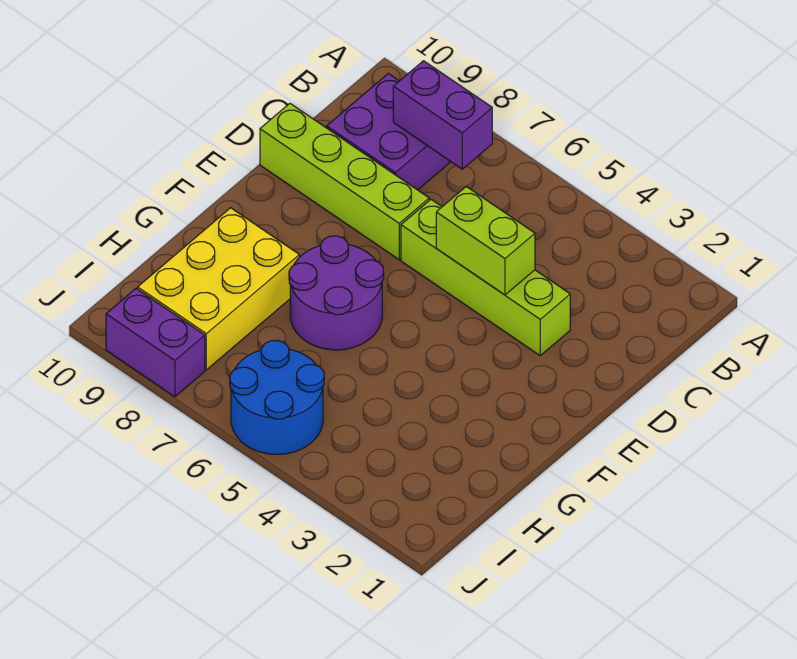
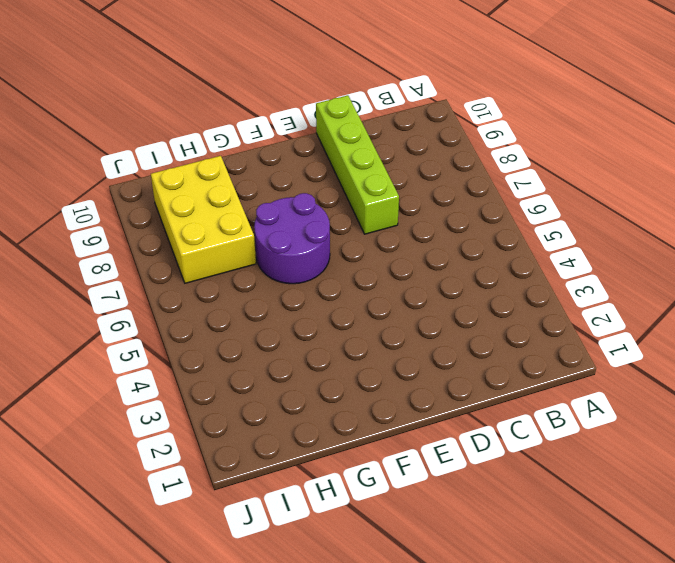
yellow brick H7:I9 level 1 -> yellow brick G8:I9 level 1
none -> purple brick B8:C9 level 1
none -> lime brick D3:D6 level 1

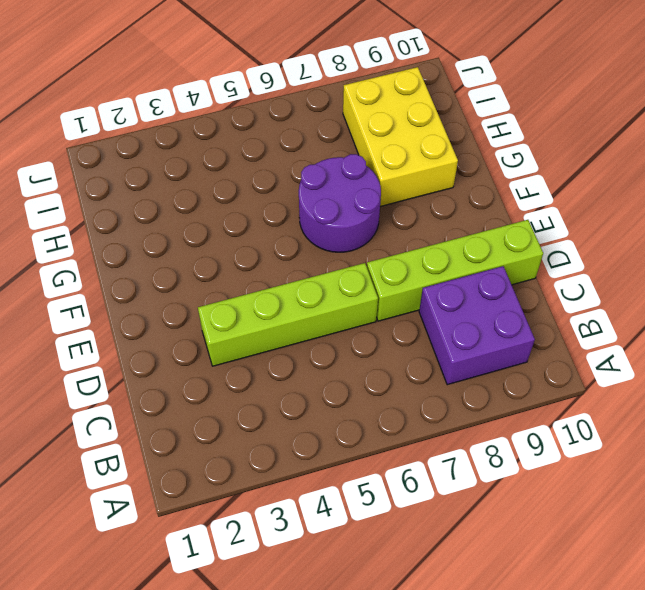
none -> blue round brick I5:J6 level 1
none -> purple brick J8:J9 level 1

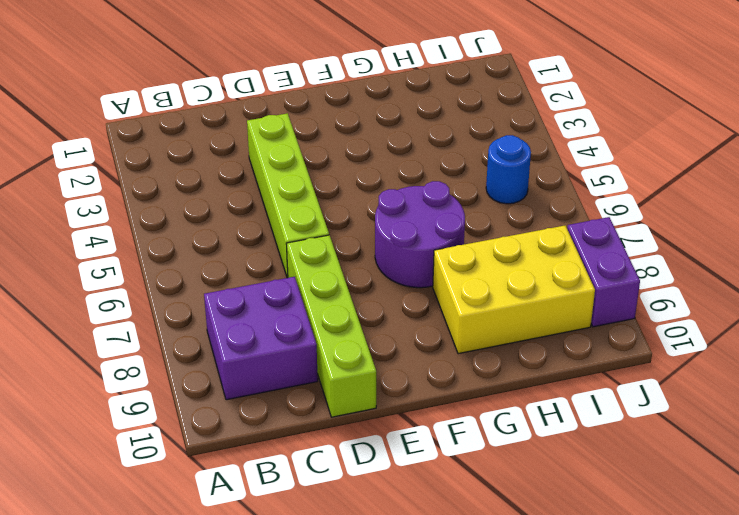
blue round brick I5 level 1 -> blue round brick I5:J6 level 1
none -> purple brick B7:B8 level 2
none -> lime brick D4:D5 level 2

